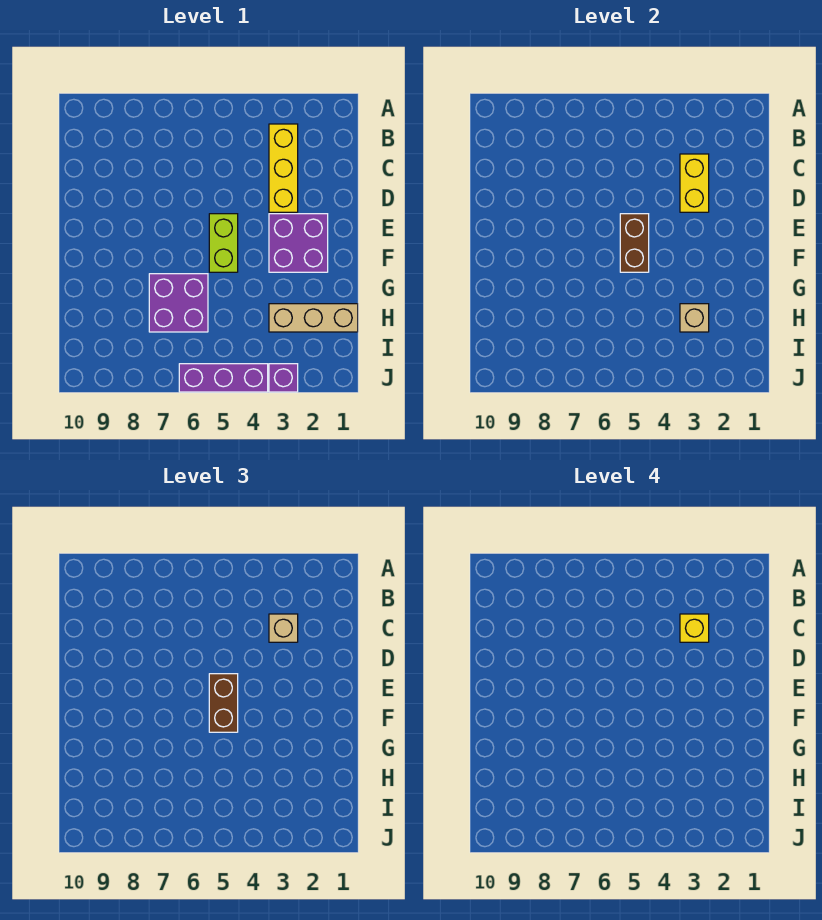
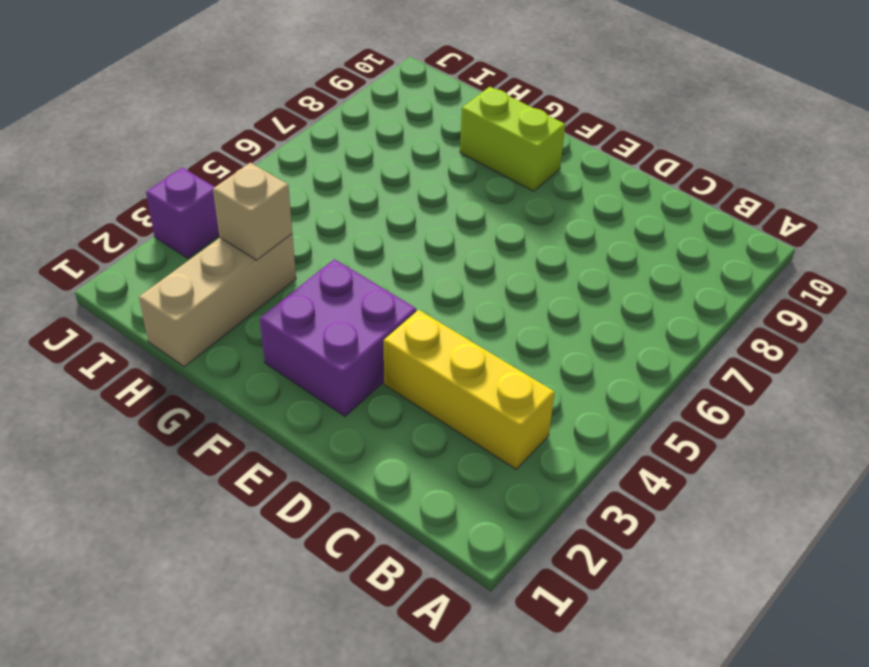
lime brick F9:G9 level 1 -> lime brick E5:F5 level 1
none -> purple brick G6:H7 level 1
none -> purple brick J4:J6 level 1
none -> yellow brick C3:D3 level 2

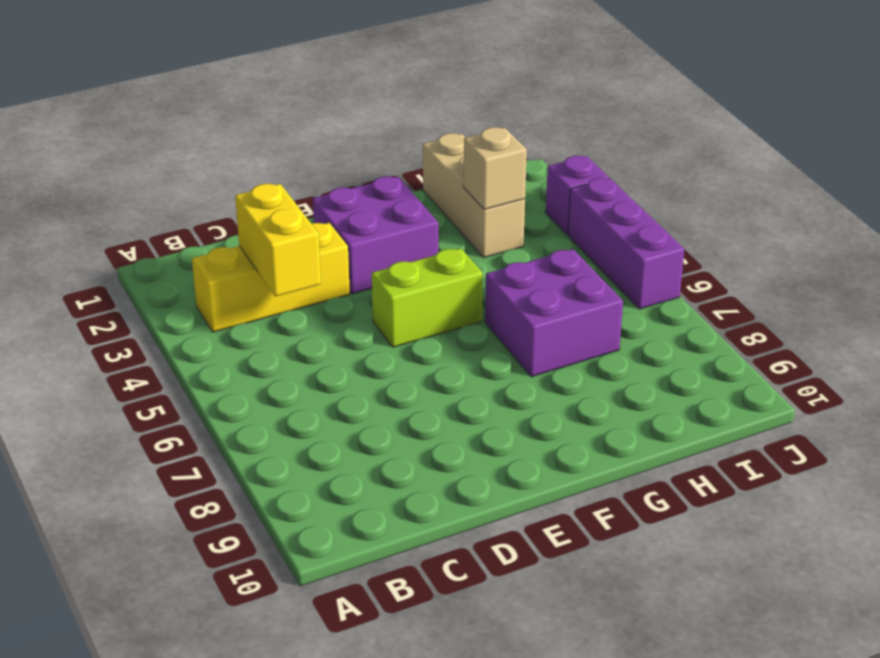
yellow brick C3:C4 level 2 -> yellow brick C3:D3 level 2
none -> brown brick E5:F5 level 2
none -> tan brick C3 level 3
none -> brown brick E5:F5 level 3

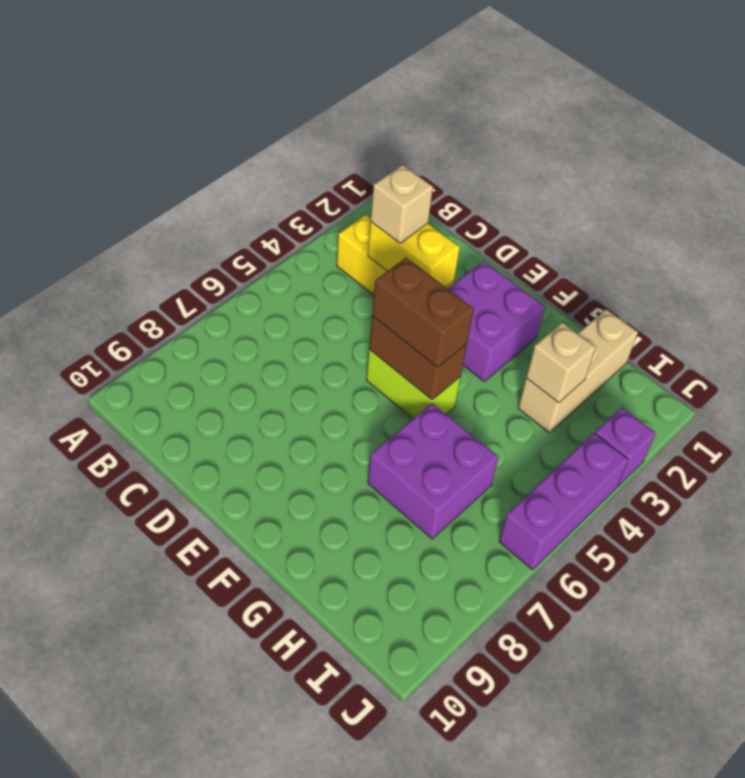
none -> yellow brick C3 level 4

